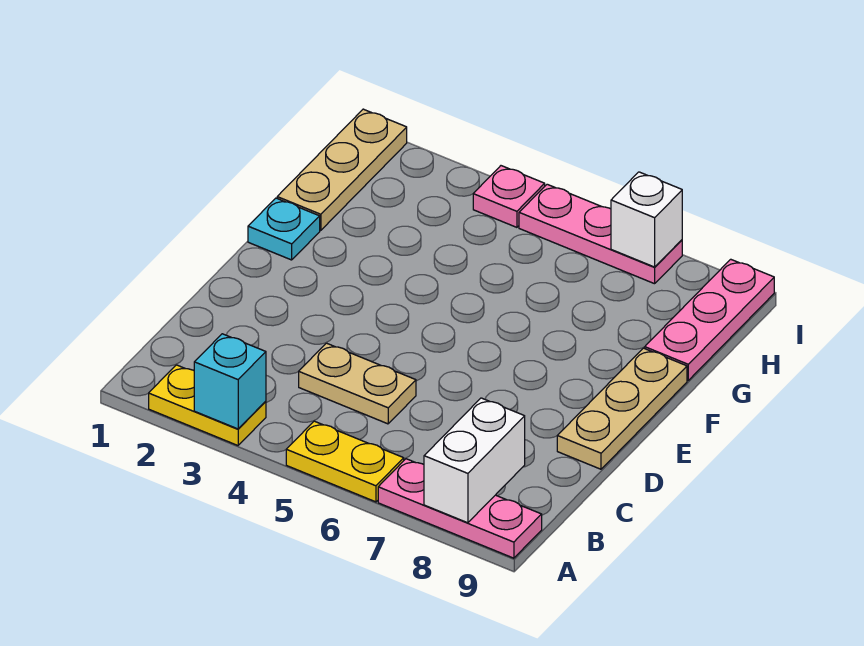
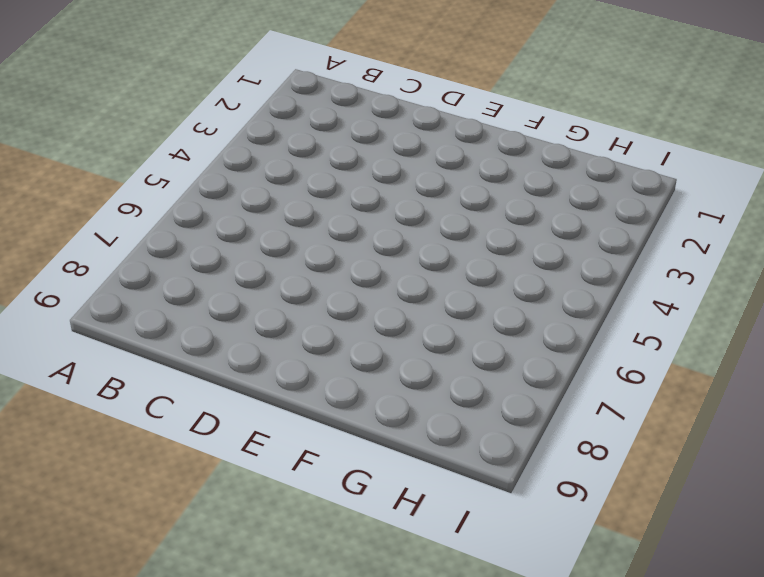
none -> yellow plate A2:A3 level 1
none -> yellow plate A5:A6 level 1
none -> pink plate A7:A9 level 1

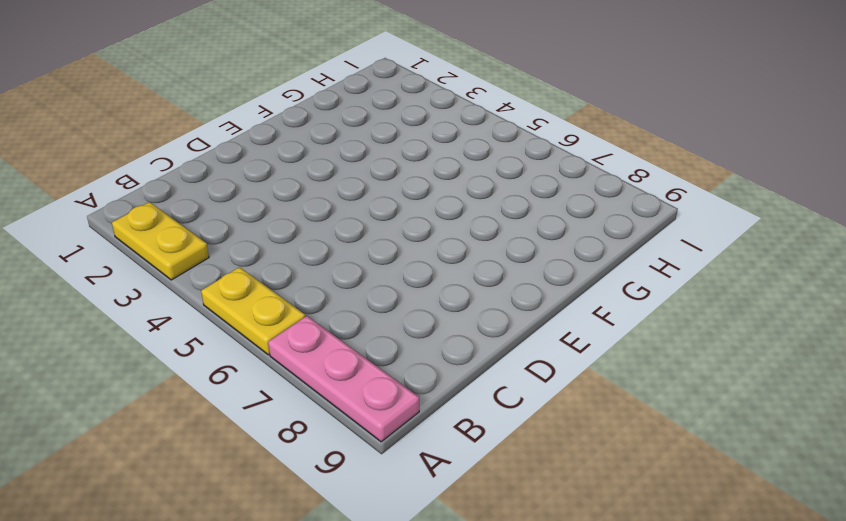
none -> tan plate C4:C5 level 1
none -> tan plate D9:F9 level 1
none -> cyan plate F1 level 1

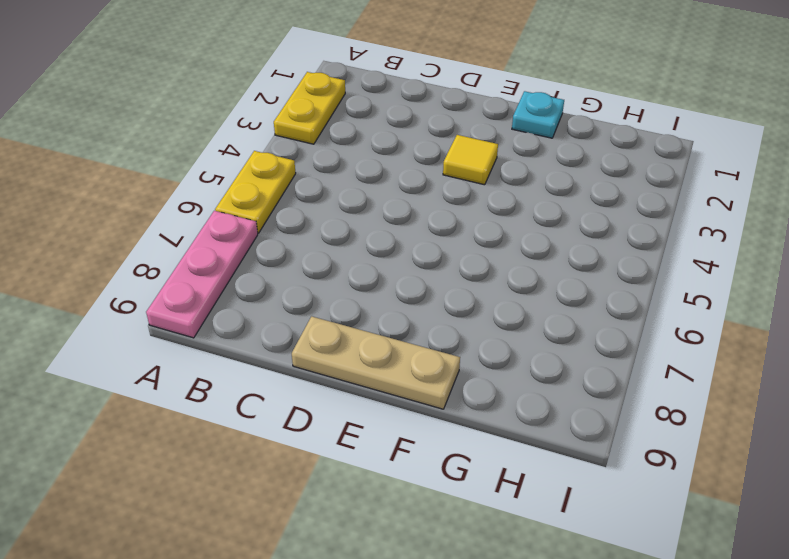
yellow tile E3 level 1 -> none
none -> tan plate C4:C5 level 1
none -> tan plate G1:I1 level 1
none -> pink plate G9:I9 level 1

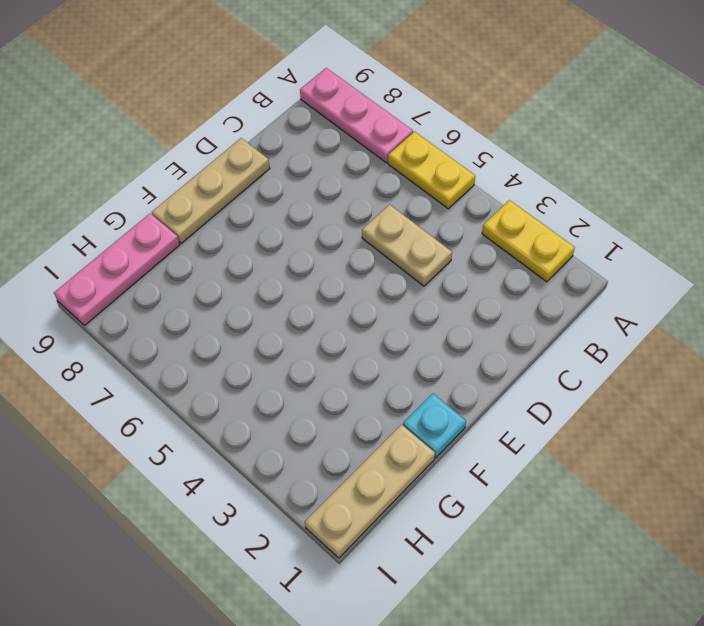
none -> pink plate I4 level 1
none -> pink plate I5:I7 level 1
none -> cyan brick A3 level 2

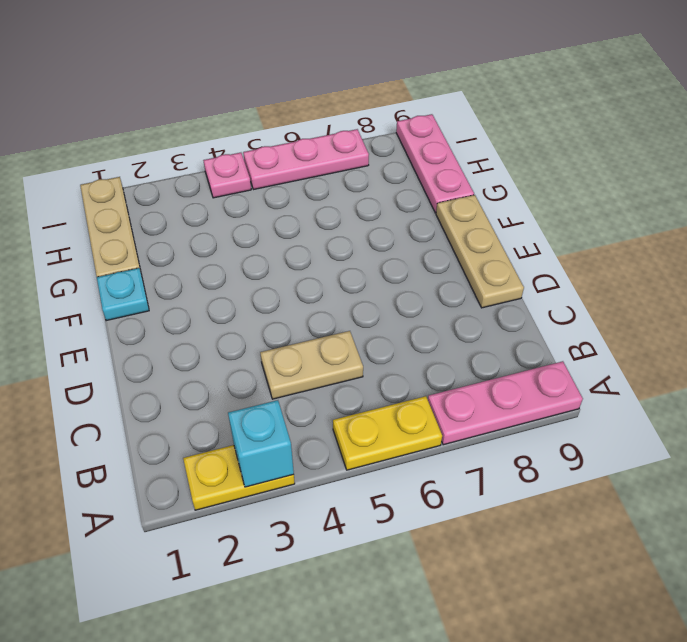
none -> white brick A8:B8 level 2
none -> white brick I7 level 2

